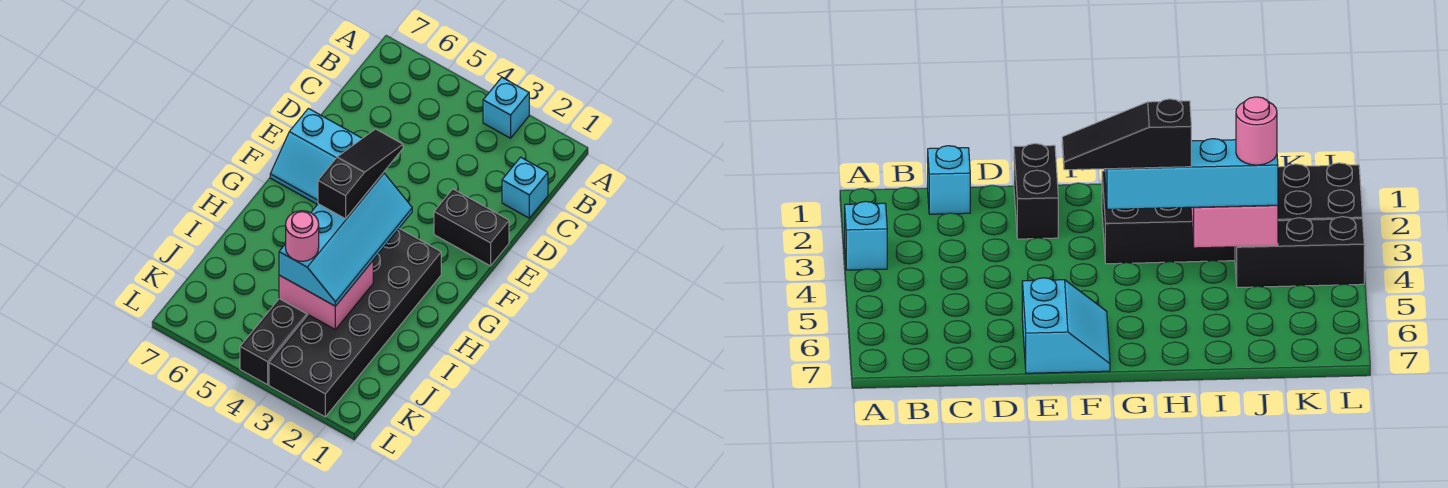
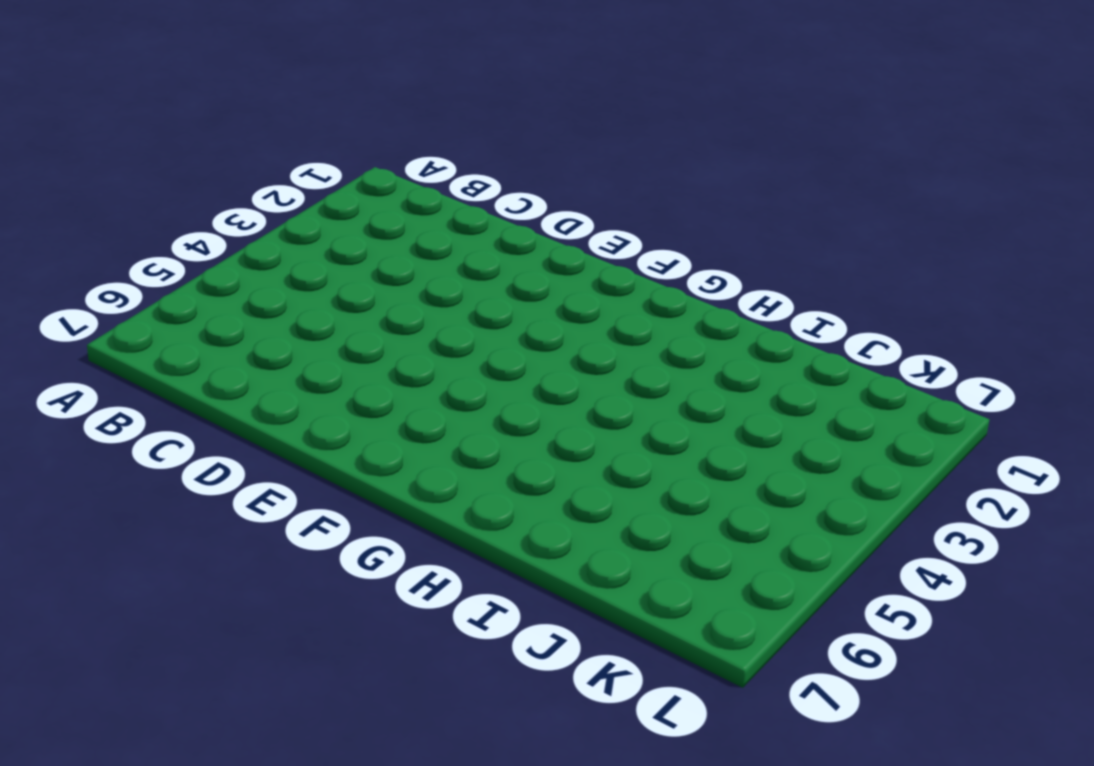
none -> cyan brick A3 level 1
none -> cyan brick C1 level 1

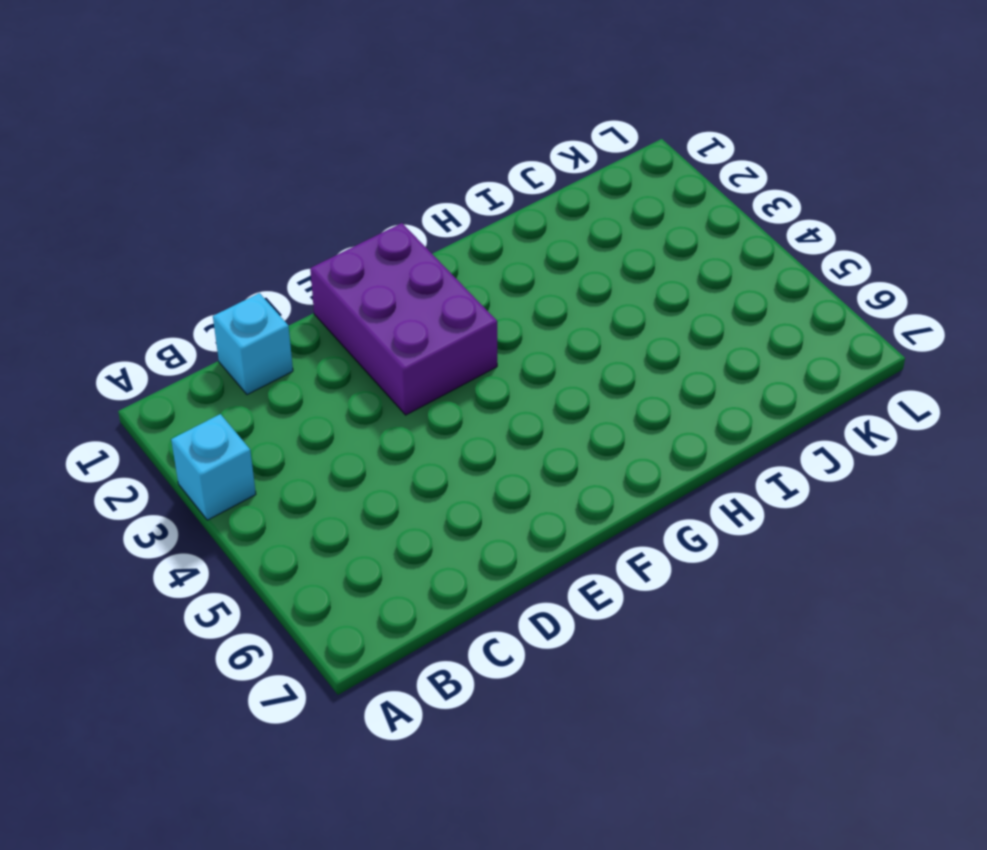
purple brick E1:F3 level 1 -> black brick E1:E2 level 1
none -> cyan slope E6:F7 level 1 top E
none -> black brick G2:L3 level 1

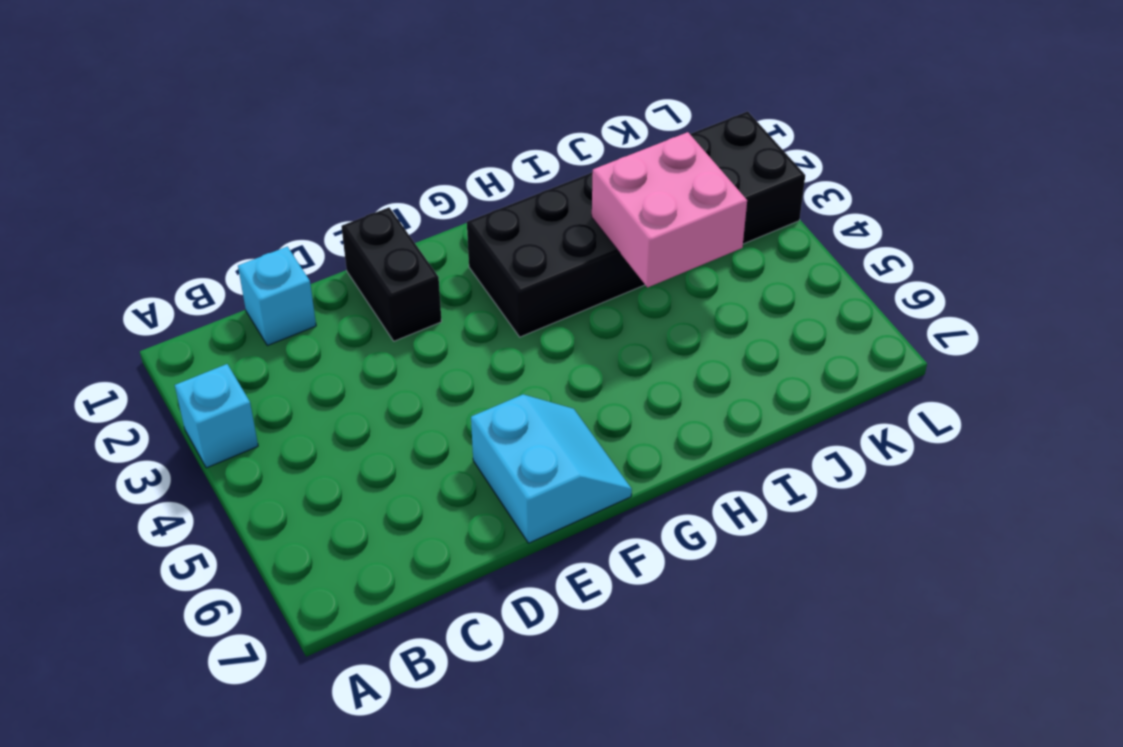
none -> black brick J4:L4 level 1
none -> cyan slope G3:J4 level 3 top 4

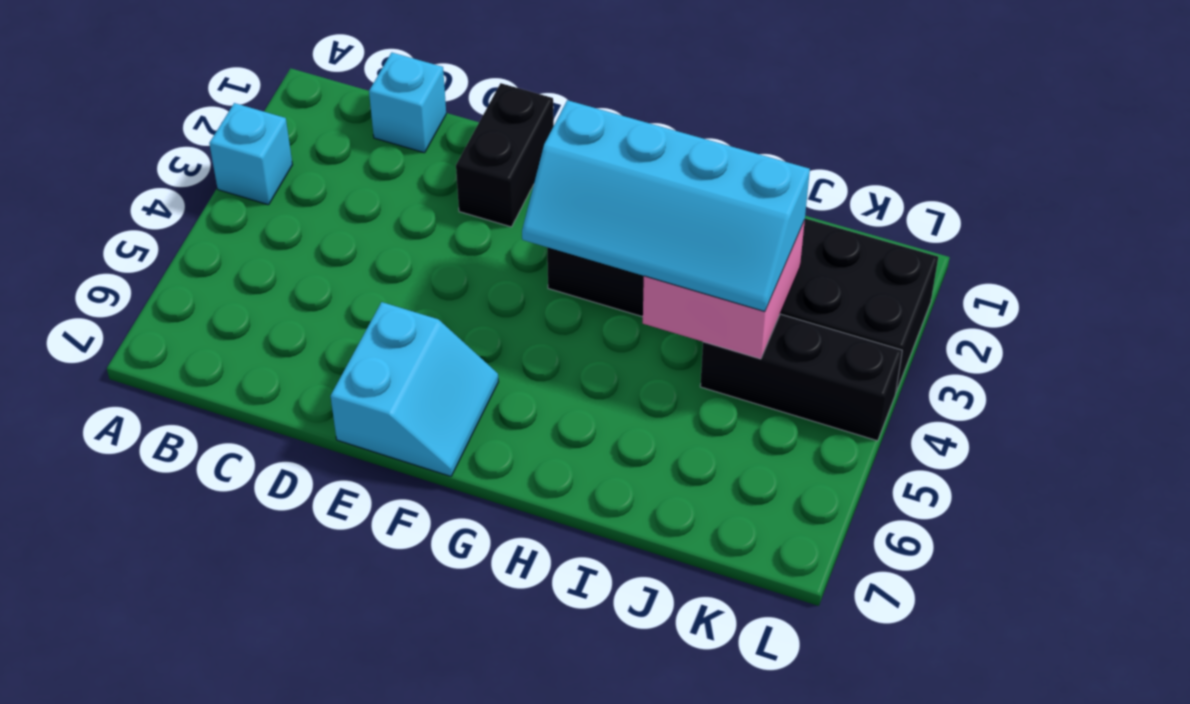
cyan slope G3:J4 level 3 top 3 -> cyan slope G3:J4 level 3 top 4
none -> black slope F4:H4 level 4 top H
none -> pink round brick J4 level 4

